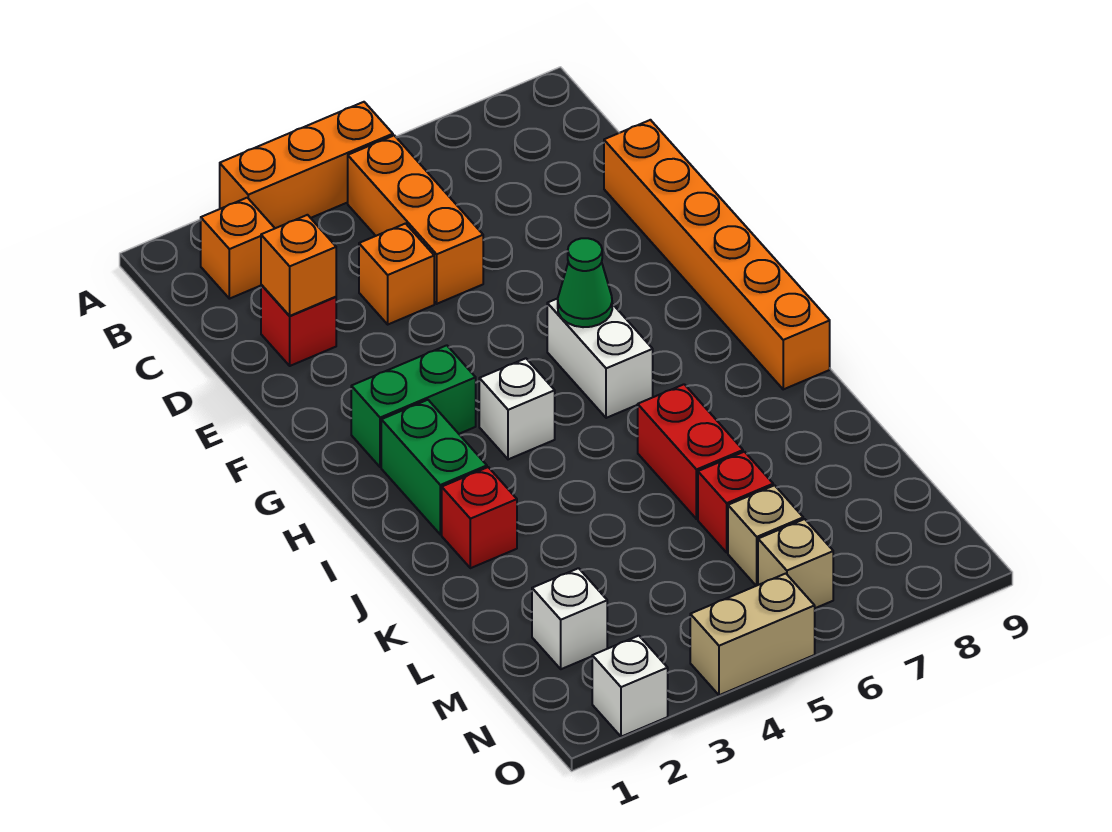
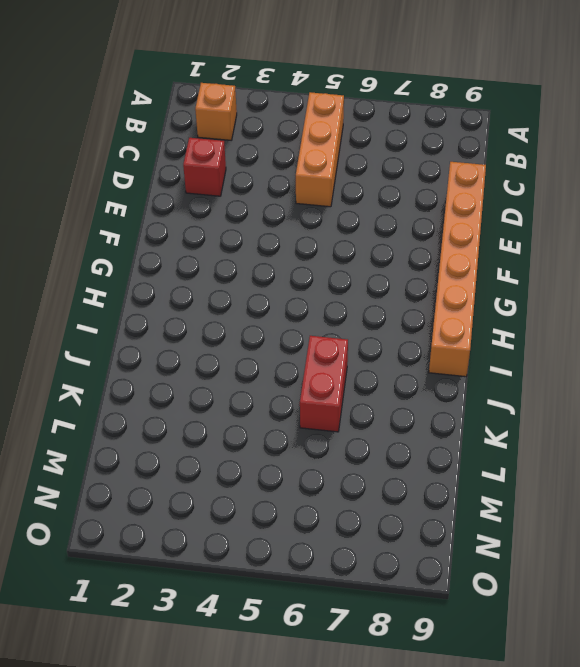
none -> orange brick A3:A5 level 1
none -> orange brick D4 level 1
none -> green brick G2:G3 level 1

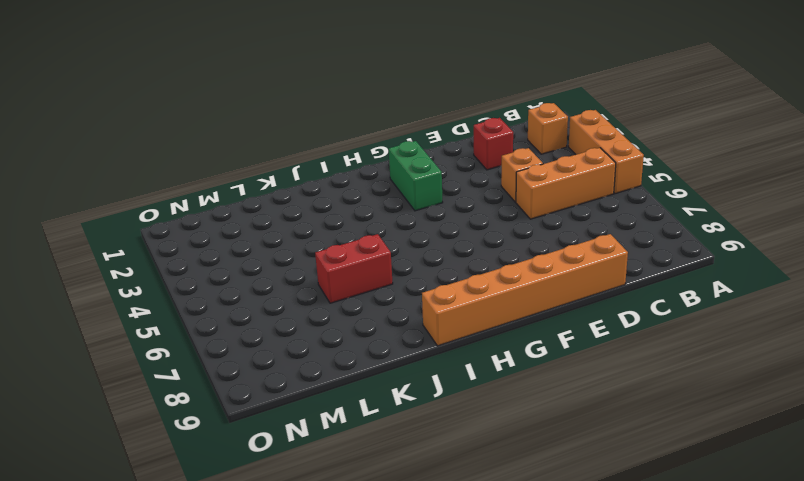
none -> white brick G6:H6 level 1
none -> green brick H2:I2 level 1
none -> white brick H4 level 1

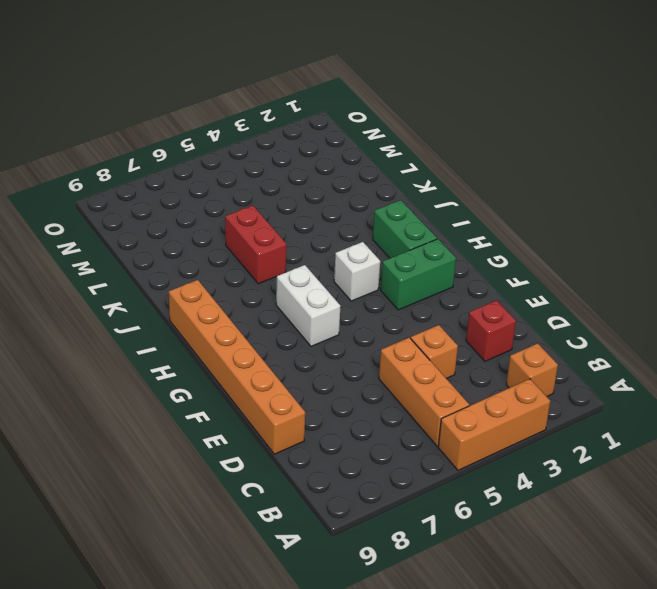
none -> red brick J2 level 1
none -> red brick L6 level 1
none -> white brick M2 level 1

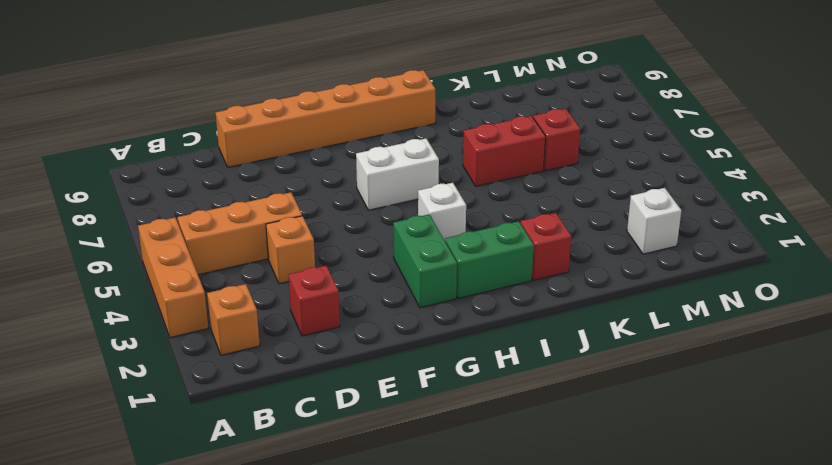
none -> tan brick M6 level 1
none -> tan brick N6 level 1
none -> white brick O2 level 1

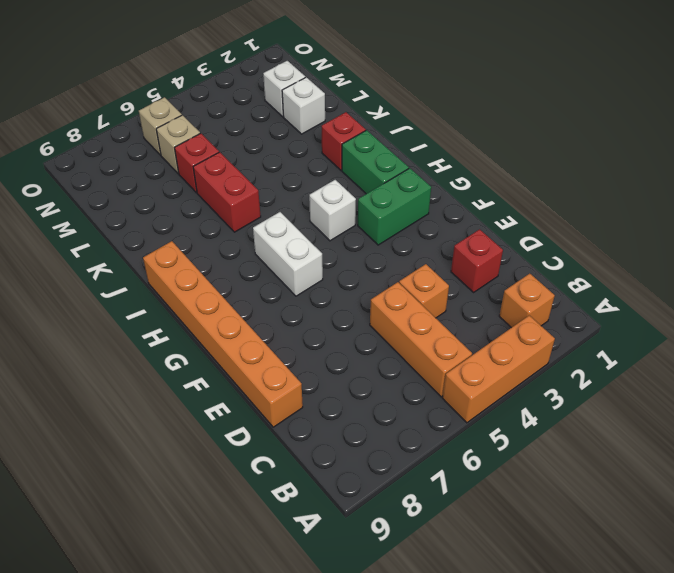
white brick L2 level 1 -> white brick O2 level 1
none -> tan brick O4:O5 level 1
none -> orange brick D2 level 2
none -> green cone G6 level 2

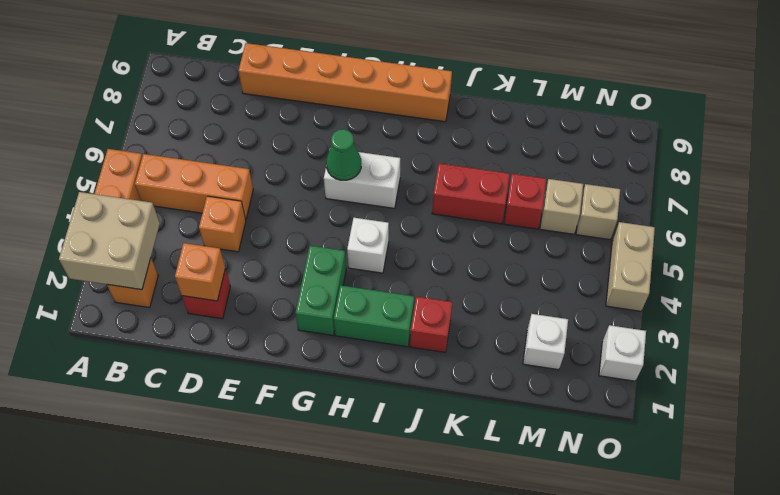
tan brick A2:B3 level 2 -> none

